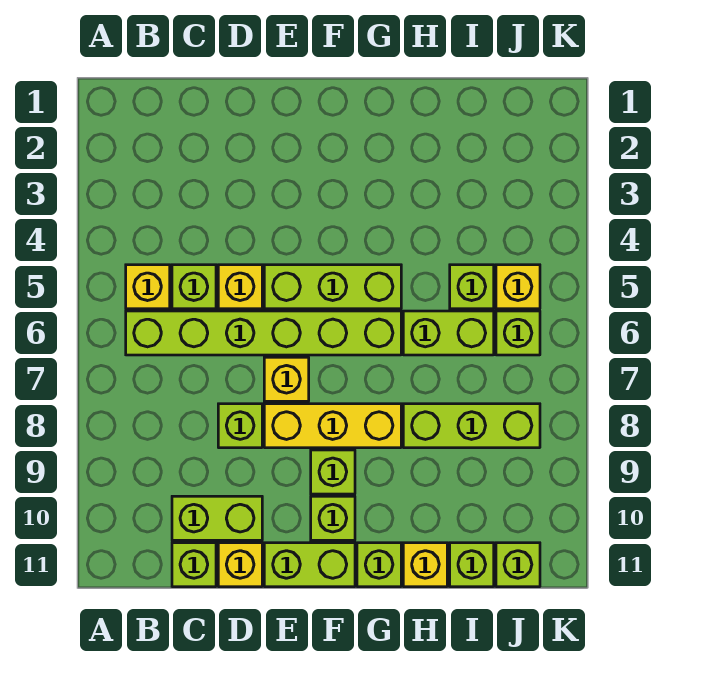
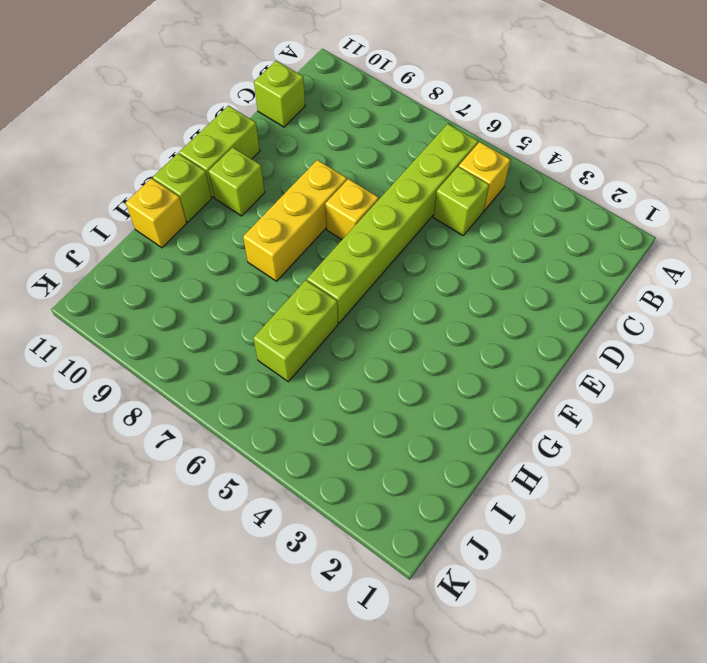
none -> lime brick C10:D10 level 1
none -> yellow brick D5 level 1
none -> lime brick D8 level 1

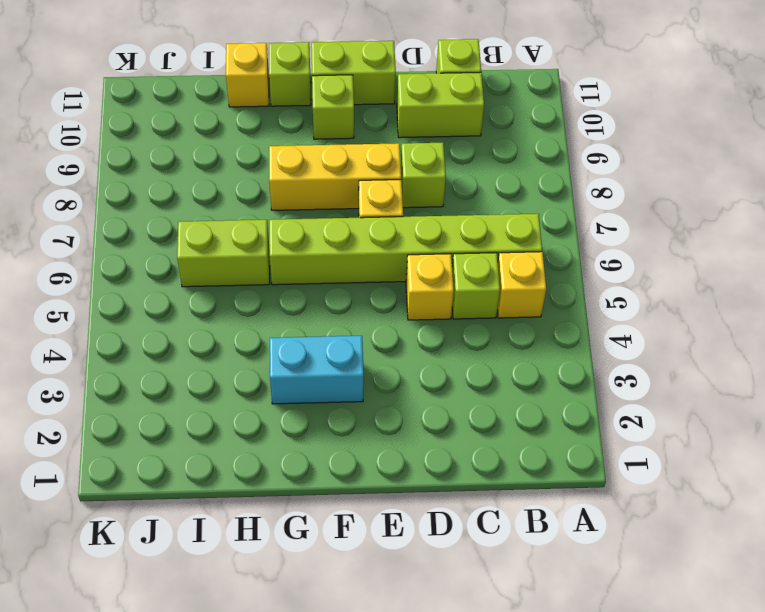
cyan brick F3:G3 level 1 -> none
none -> yellow brick D11 level 1
none -> lime brick E5:G5 level 1
none -> lime brick F9 level 1

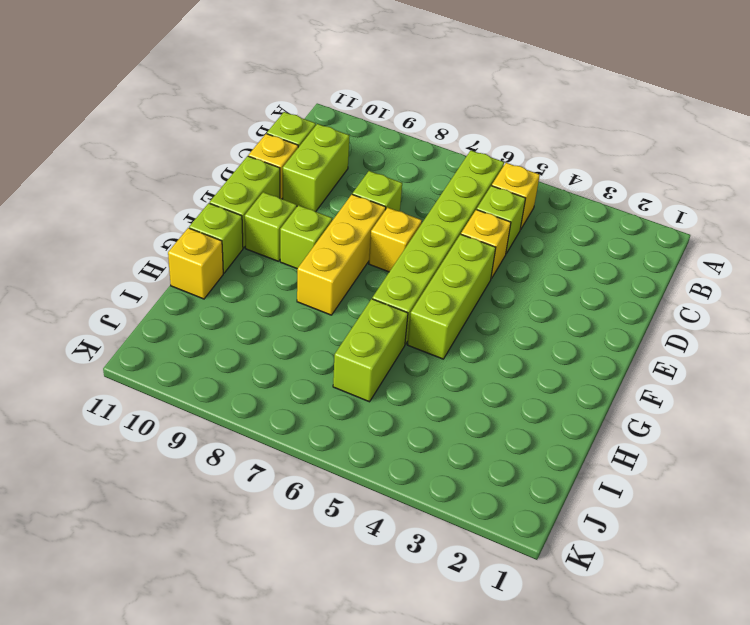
none -> lime brick H8:J8 level 1
none -> lime brick I5 level 1
none -> lime brick I11 level 1

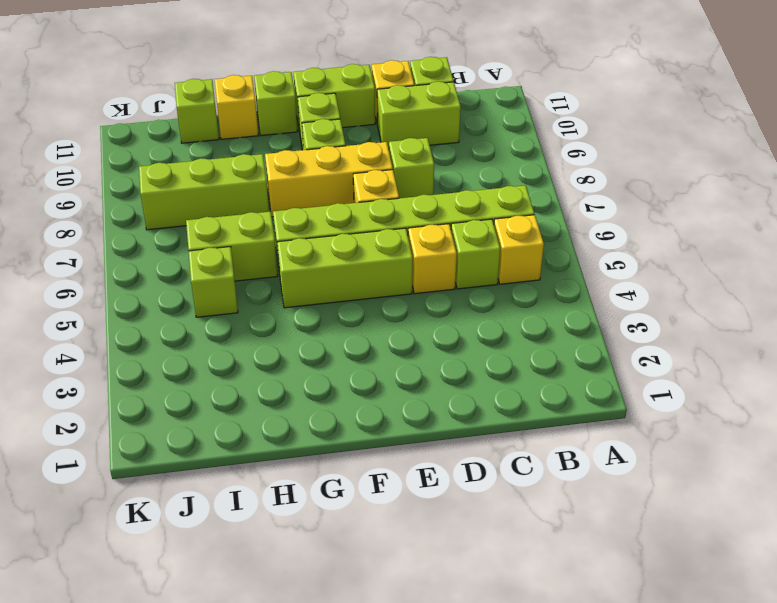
none -> yellow brick J5 level 1
none -> lime brick J6 level 1
none -> lime brick J11 level 1

